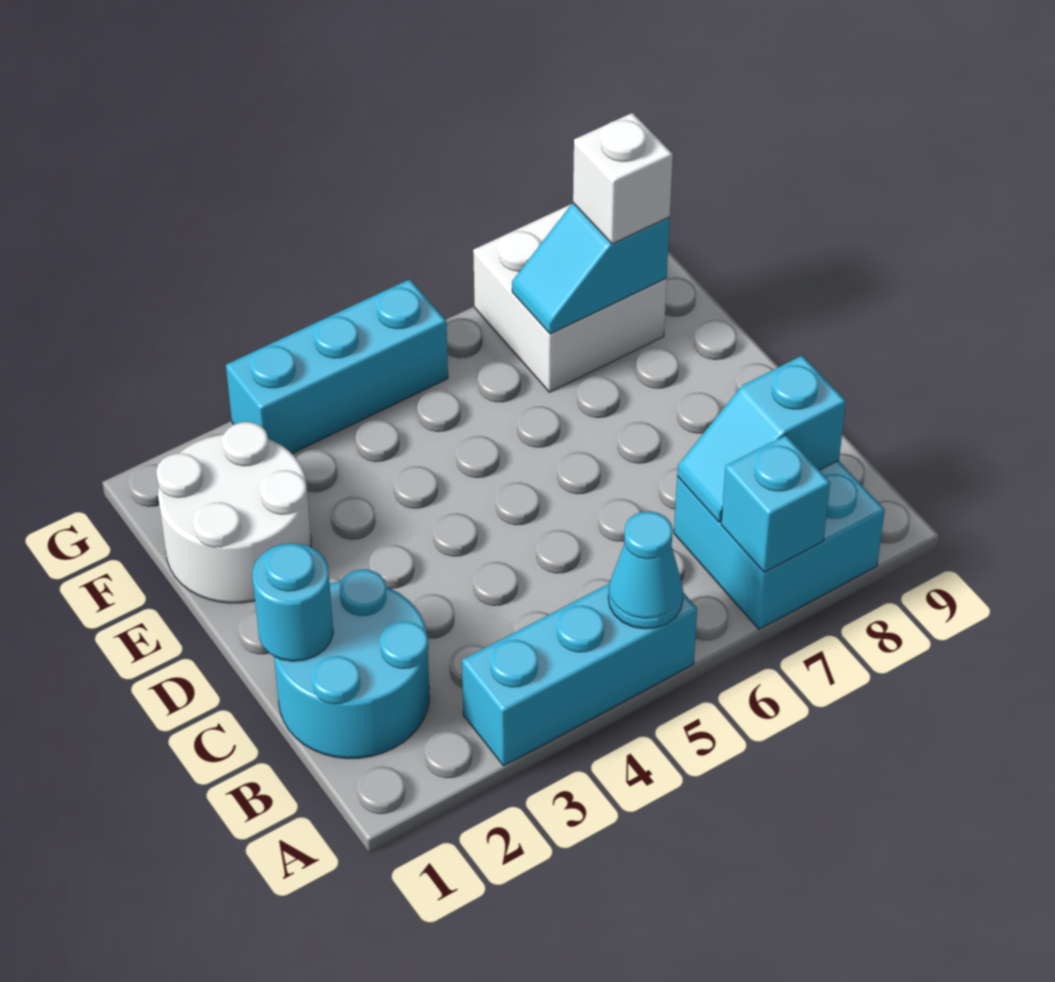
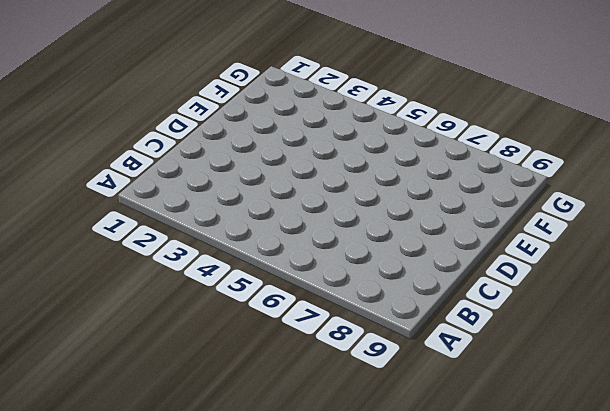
none -> cyan brick A3:A5 level 1
none -> cyan brick A7:B8 level 1
none -> cyan round brick B1:C2 level 1

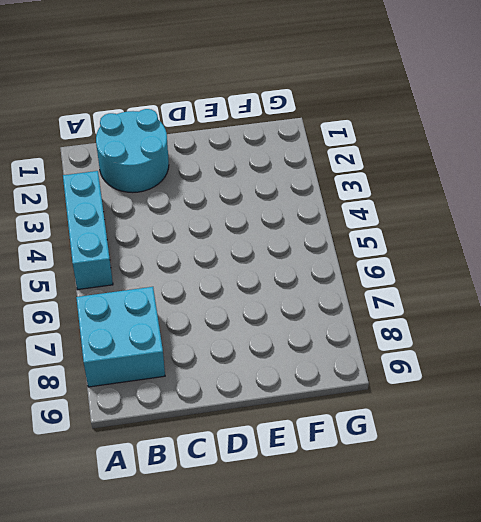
none -> white round brick E1:F2 level 1
none -> white brick F7:G8 level 1
none -> cyan brick G3:G5 level 1

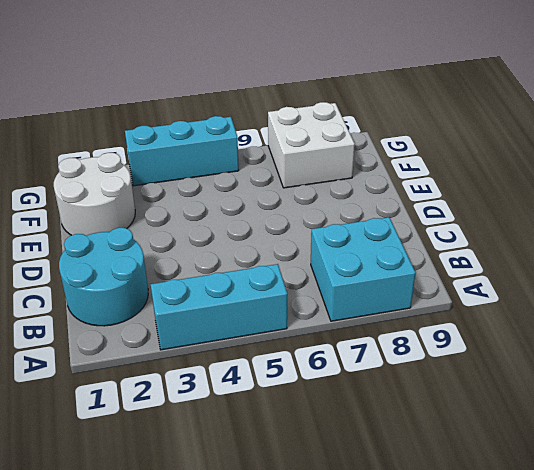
none -> cyan cone A5 level 2
none -> cyan brick A7 level 2
none -> cyan slope B7:B8 level 2 top 8

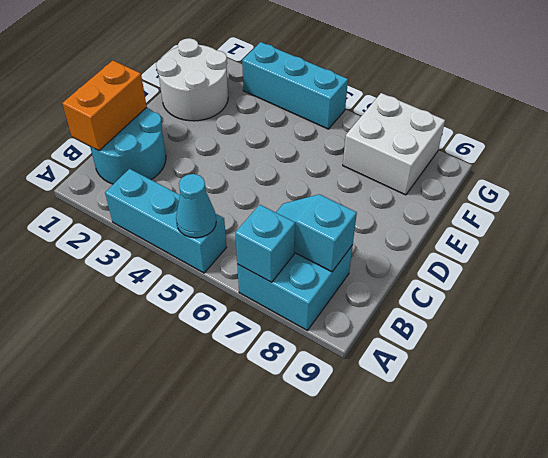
orange brick B1:C1 level 2 -> cyan round brick C1 level 2
none -> cyan slope F7:F8 level 2 top 8
none -> white brick F8 level 3

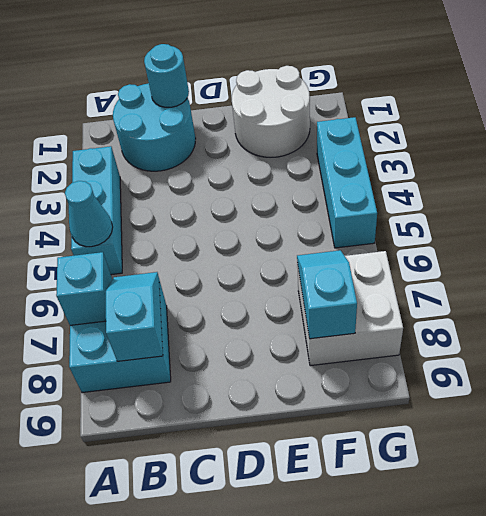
none -> white brick F8 level 3

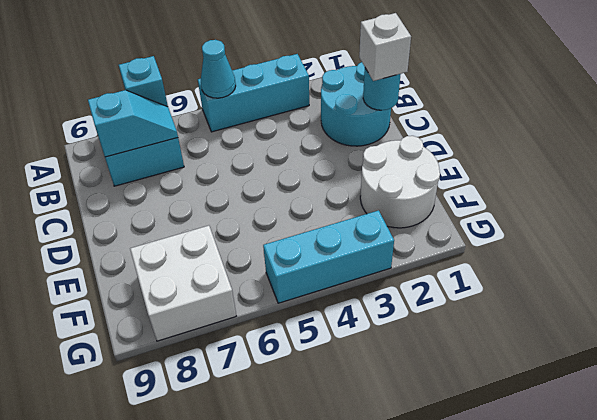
white brick C1 level 3 -> white brick F8 level 3
none -> cyan slope F7:F8 level 2 top 8

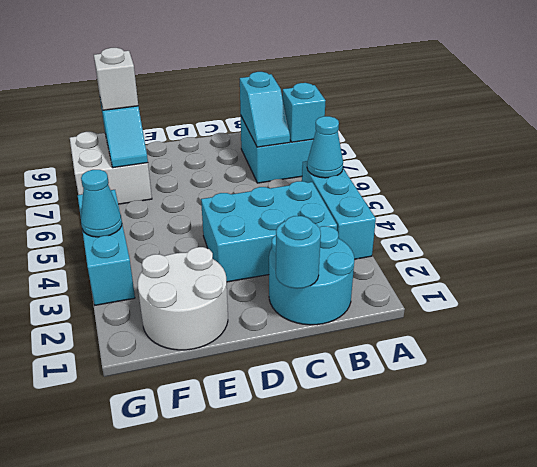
cyan brick B3:D4 level 1 -> none
cyan cone G4 level 2 -> none

